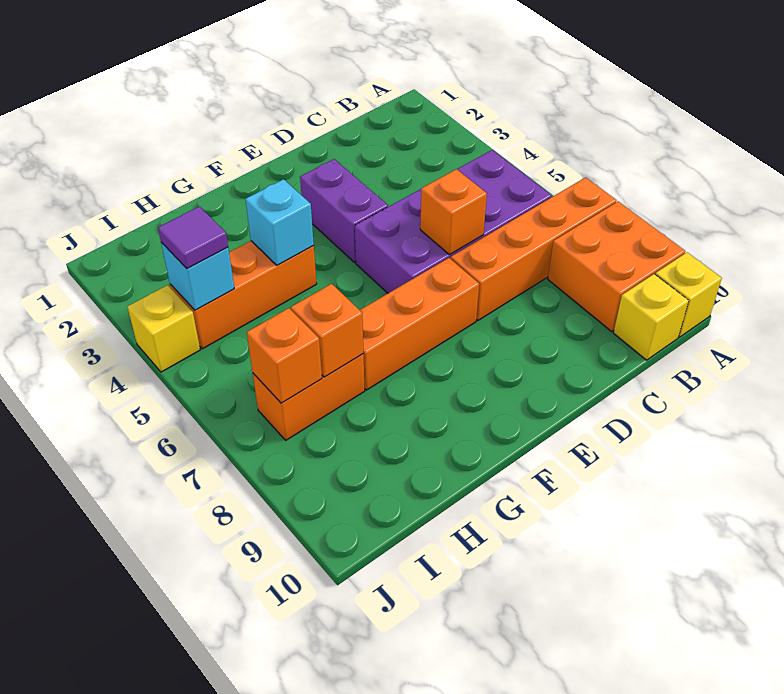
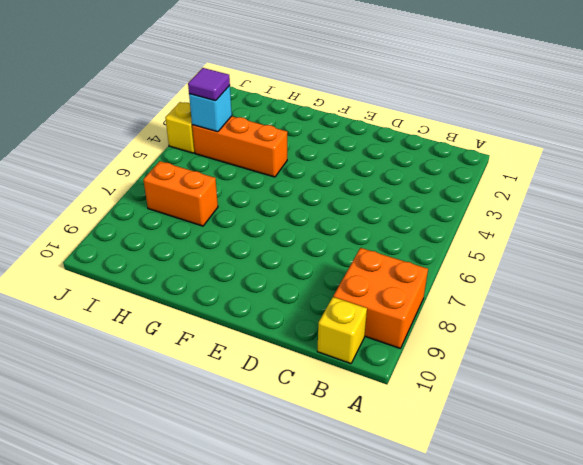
none -> orange brick A7:D7 level 1
none -> yellow brick A10 level 1
none -> purple brick B5:E6 level 1

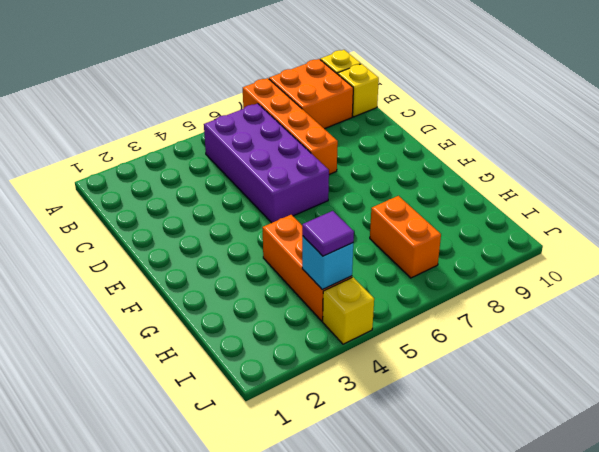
none -> purple brick E3:E4 level 1
none -> orange brick E7:G7 level 1
none -> orange brick D6 level 2

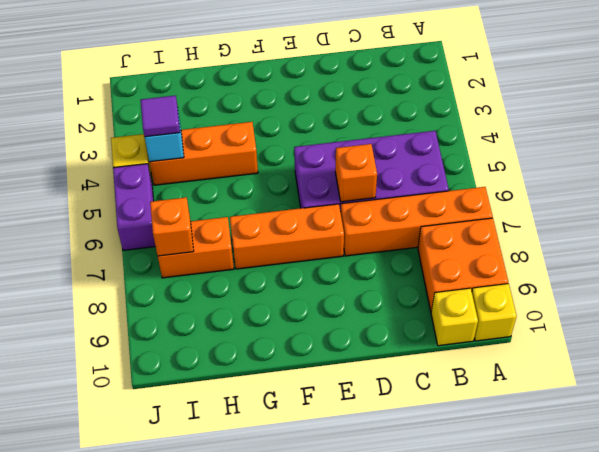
purple brick J5:J6 level 1 -> purple brick E3:E4 level 1
none -> cyan brick G4 level 2
none -> orange brick H7 level 2

